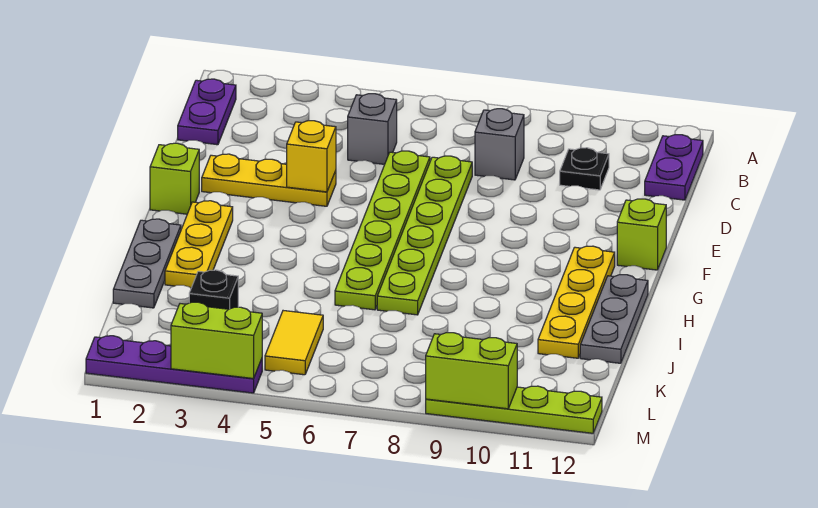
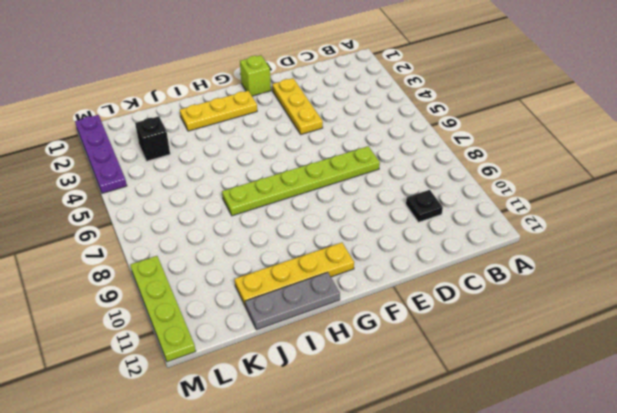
none -> purple plate B1:C1 level 1
none -> purple plate B12:C12 level 1
none -> grey brick C5 level 1

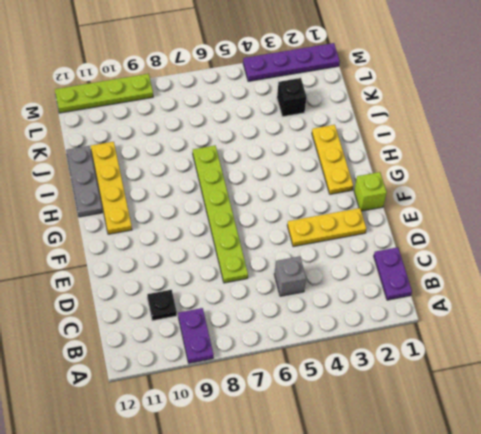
purple plate A9:B9 level 1 -> purple plate B12:C12 level 1
none -> grey brick C8 level 1
none -> lime plate D6:I6 level 1
none -> lime brick F12 level 1

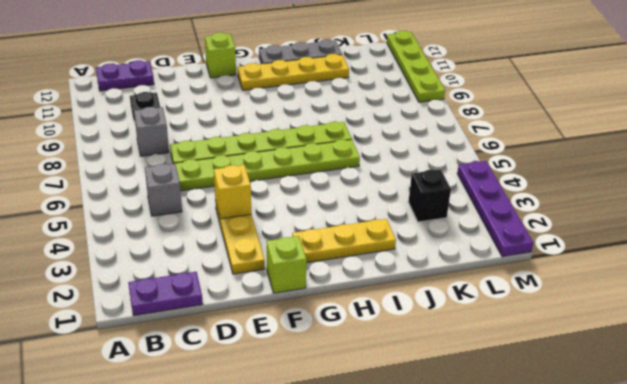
none -> grey plate H1:J1 level 1
none -> yellow tile K5:L5 level 1
none -> lime brick M3:M4 level 2

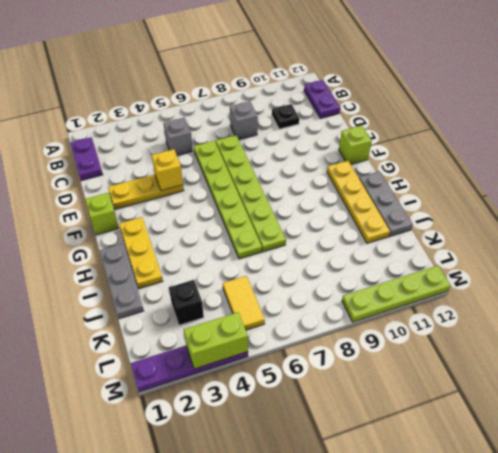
none -> lime brick M9:M10 level 2

